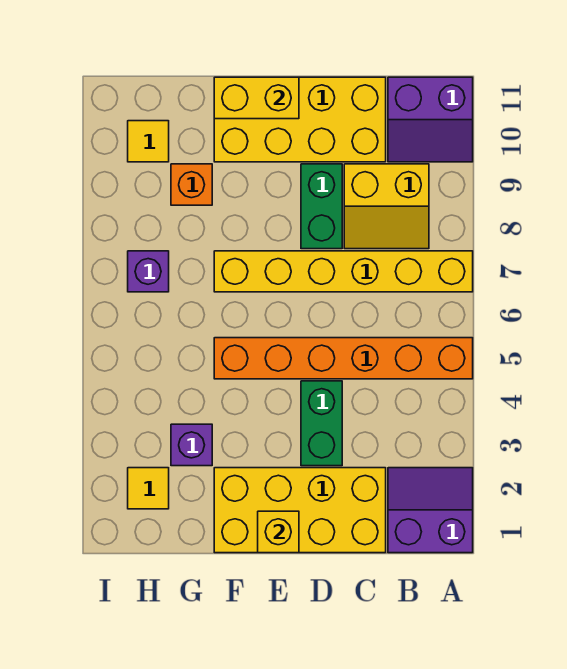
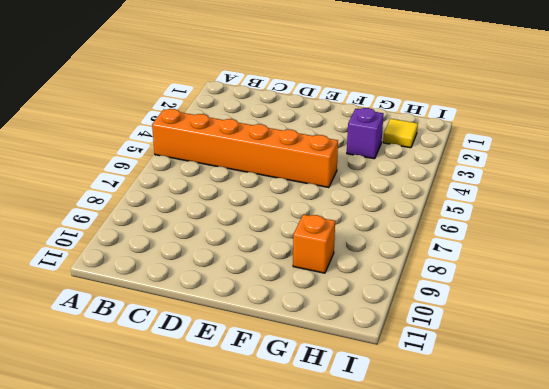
none -> purple slope A1:B2 level 1 top 1
none -> yellow brick A7:F7 level 1
none -> purple slope A10:B11 level 1 top 11

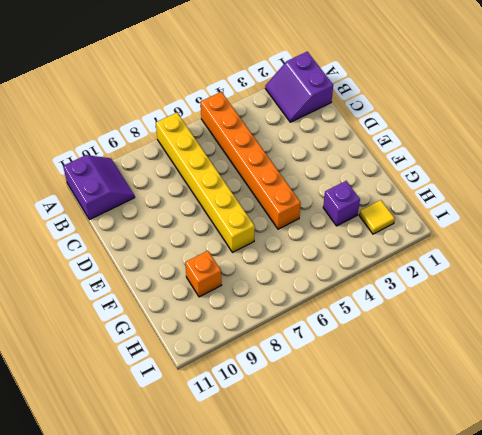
none -> yellow slope B8:C9 level 1 top 9
none -> yellow brick C1:F2 level 1
none -> yellow brick C10:F11 level 1

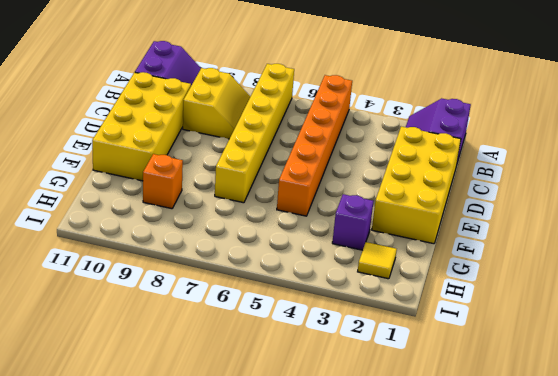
none -> green brick D3:D4 level 1
none -> green brick D8:D9 level 1
none -> purple brick H7 level 1

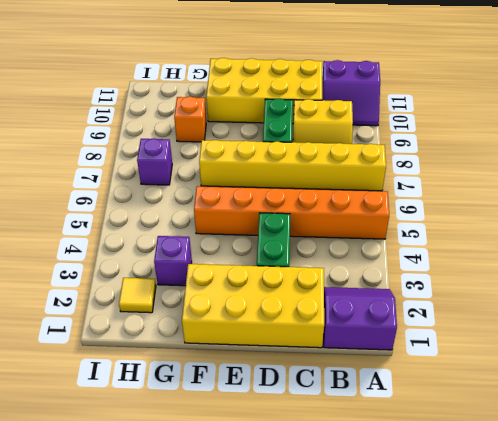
none -> yellow tile H10 level 1
none -> yellow brick E1 level 2
none -> yellow brick E11:F11 level 2

